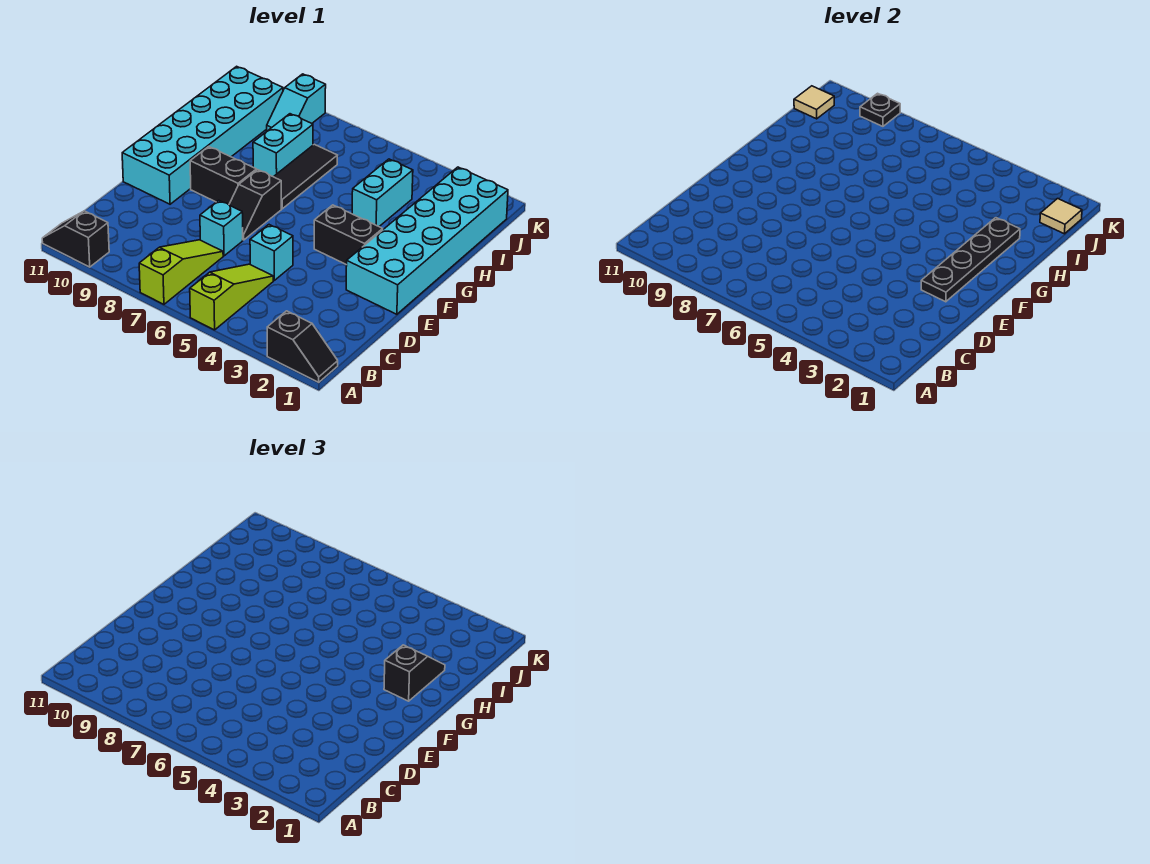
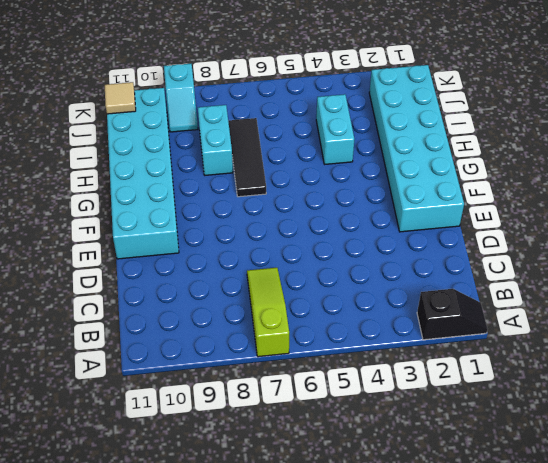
none -> lime slope A5:C5 level 1 top A
none -> black slope A10:A11 level 1 top 10
none -> cyan brick D5 level 1

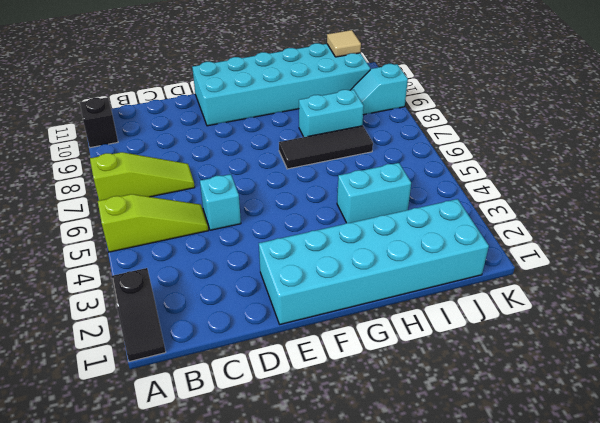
none -> cyan brick D7 level 1
none -> black slope E7:F7 level 1 top F
none -> black brick F3:F4 level 1

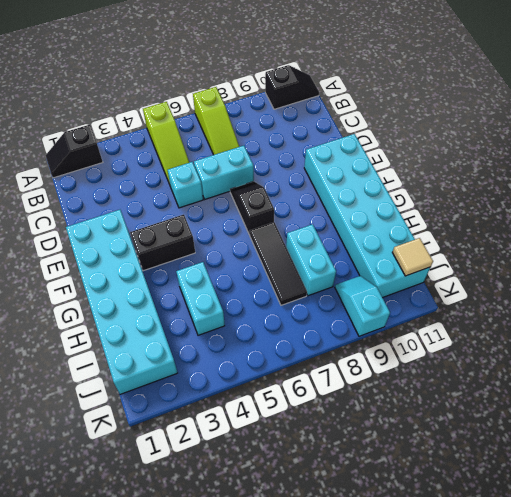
cyan brick D6:D7 level 1 -> cyan brick D7 level 1
none -> black brick F8:F9 level 1
none -> black plate E2:H2 level 2
none -> tan tile J1 level 2

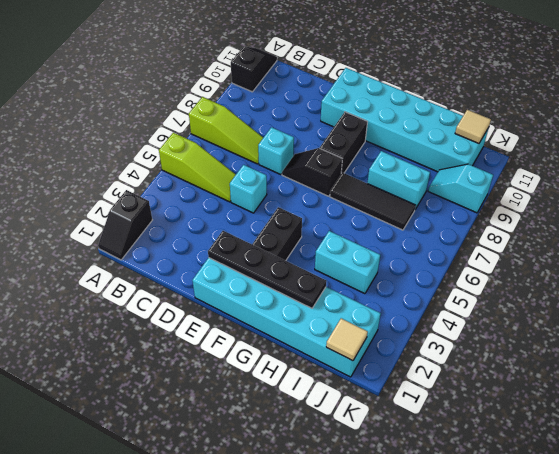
none -> black plate K9 level 2
none -> black slope G2:H2 level 3 top G

